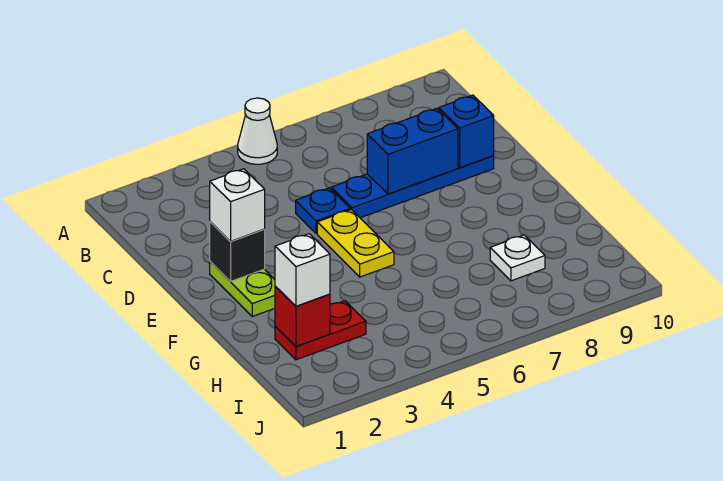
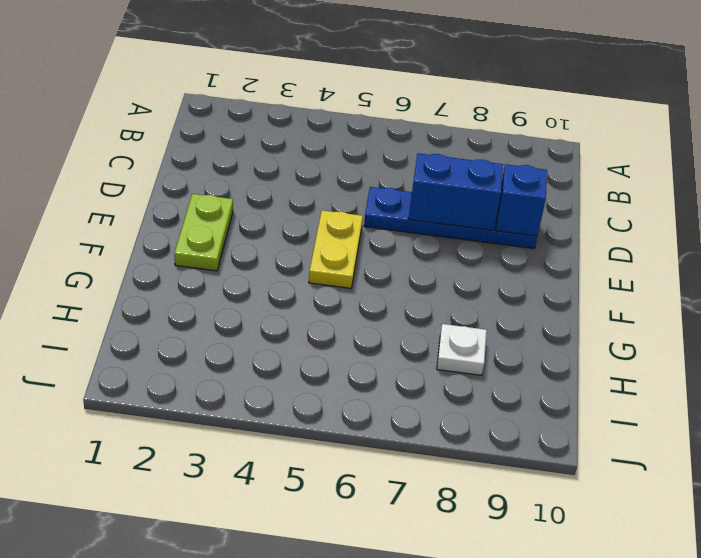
none -> white cone A5 level 1
none -> blue plate D5 level 1
none -> red plate H2:H3 level 1

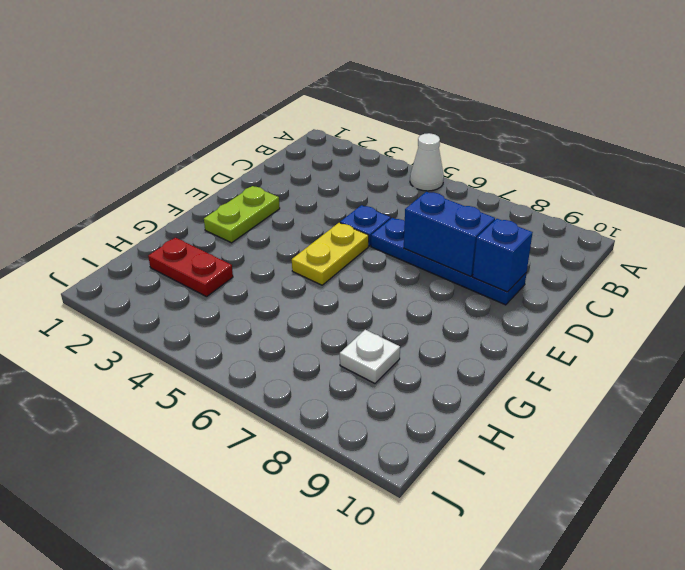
none -> black brick E2 level 2
none -> red brick H2 level 2
none -> white brick E2 level 3

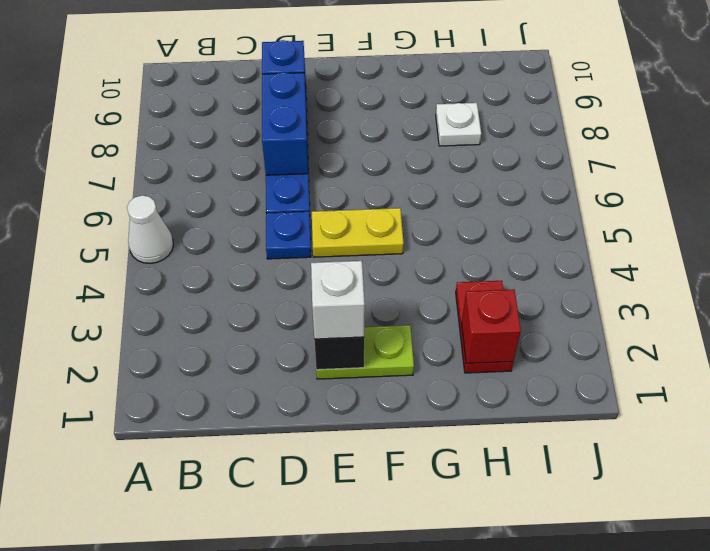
none -> white brick H2 level 3

